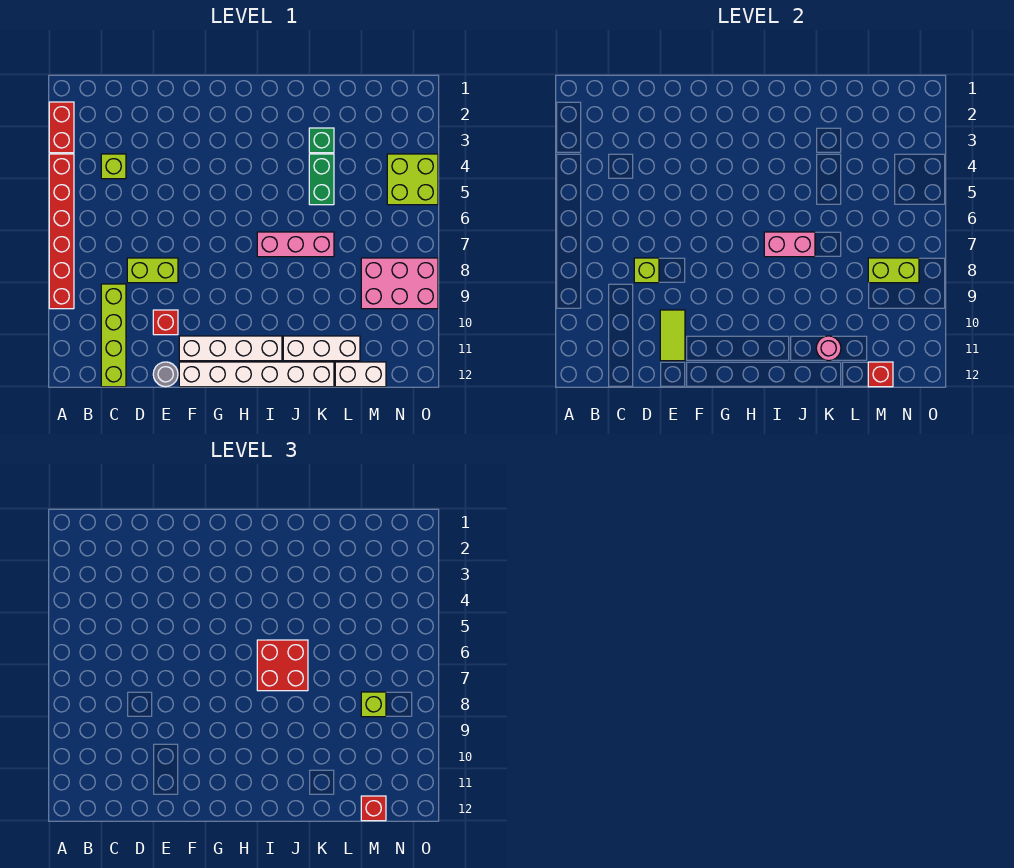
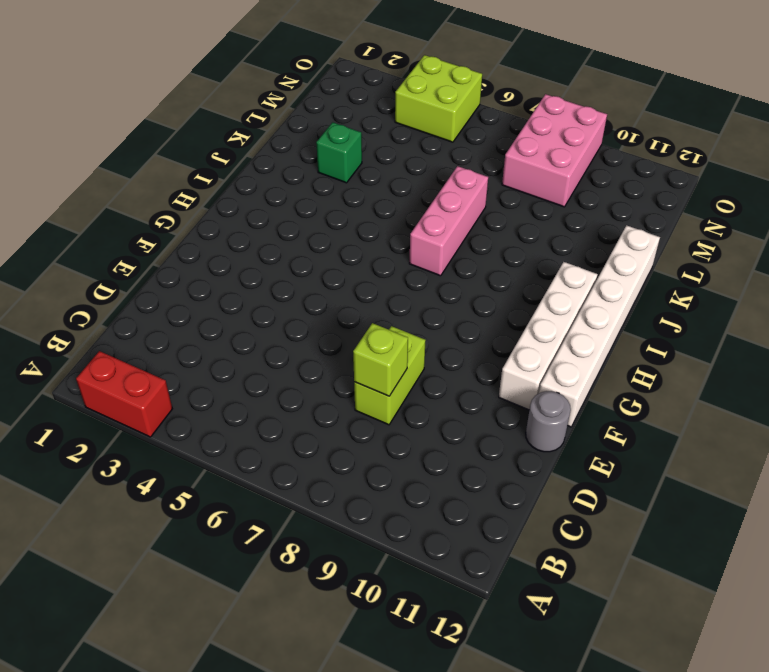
none -> red brick A4:A9 level 1
none -> lime brick C4 level 1
none -> lime brick C9:C12 level 1

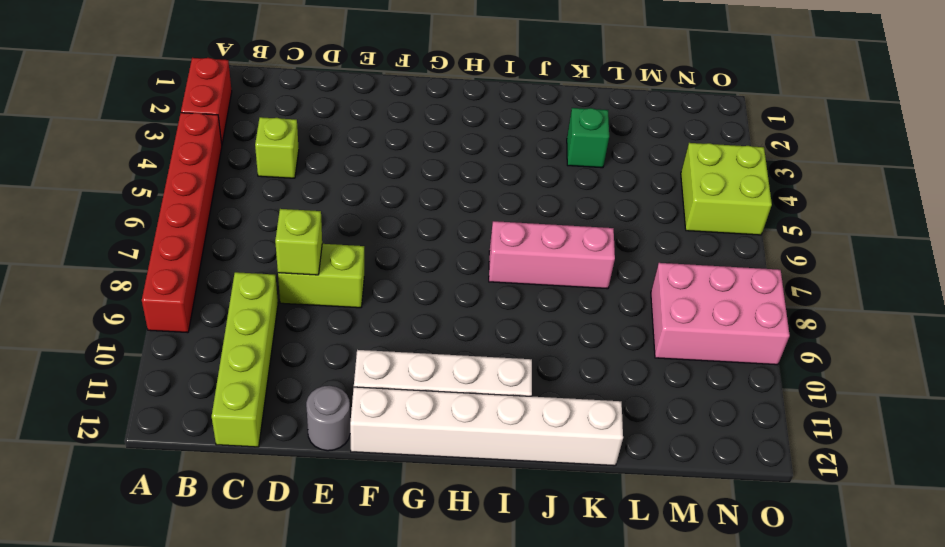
none -> red brick E10 level 1
none -> white brick J11:L11 level 1
none -> green brick K4:K5 level 1

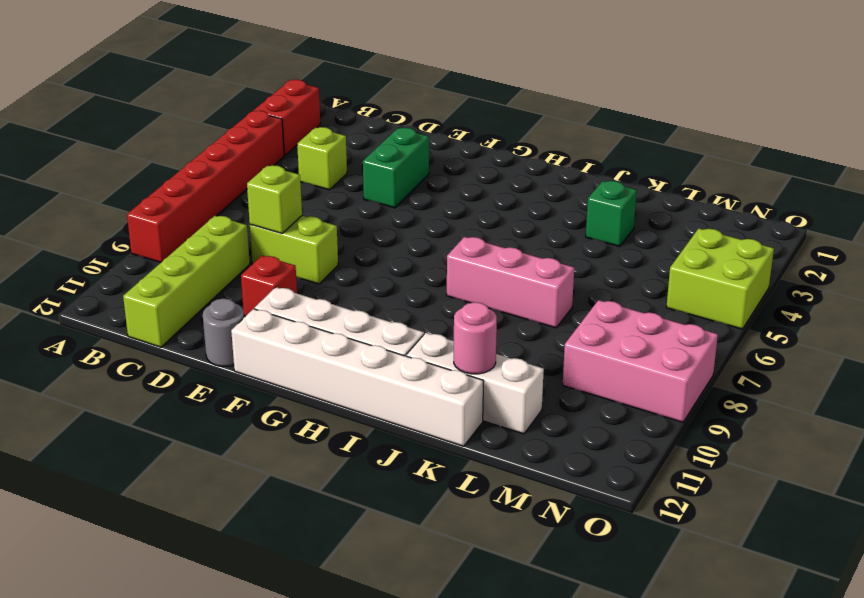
green brick E3:E4 level 1 -> green brick K4:K5 level 1
none -> white brick L12:M12 level 1
none -> lime tile E10:E11 level 2
none -> pink brick I7:J7 level 2

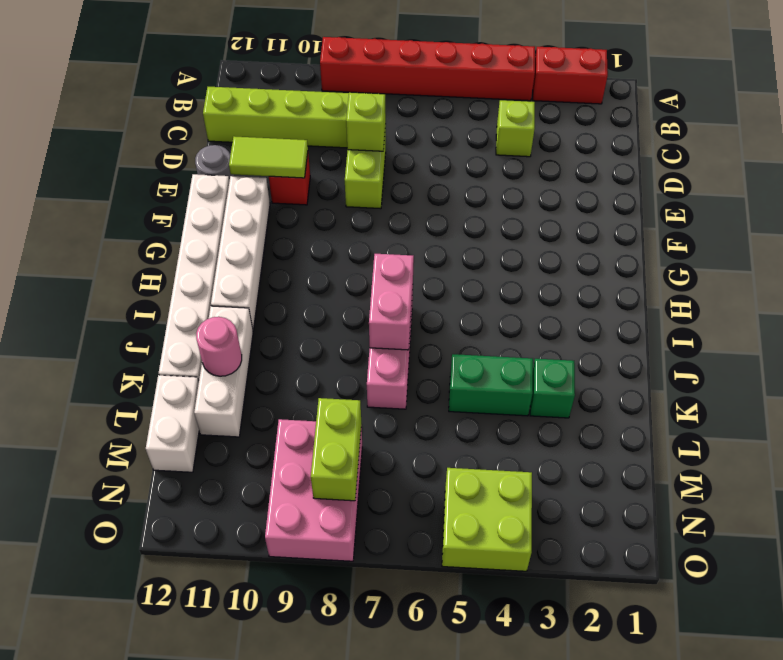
none -> red brick M12 level 2
none -> red brick I6:J7 level 3
none -> lime brick M8 level 3

